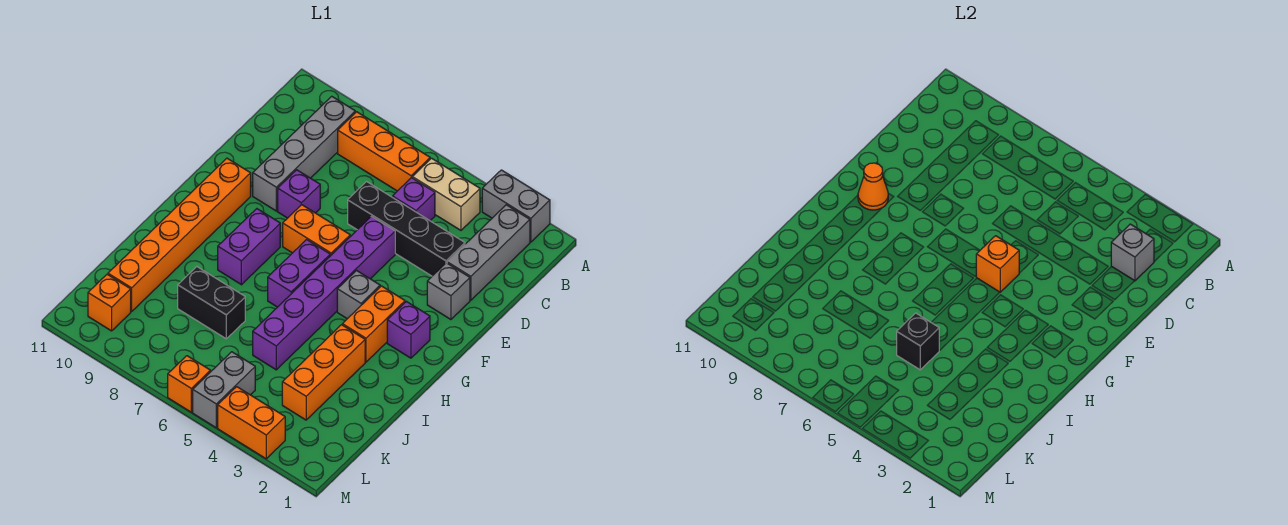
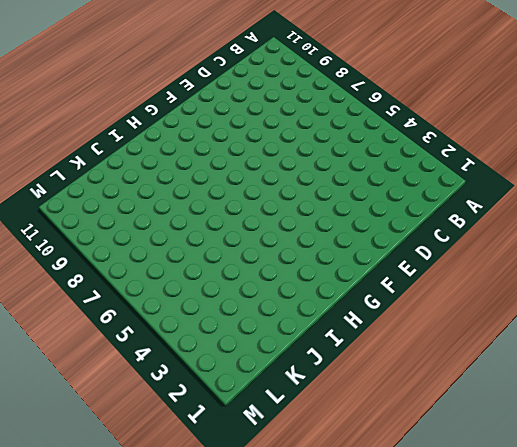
none -> grey brick A2:A3 level 1
none -> grey brick B2:D2 level 1
none -> tan brick B4:B5 level 1

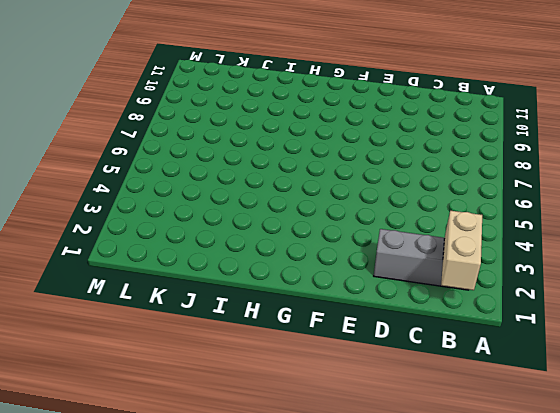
tan brick B1:B2 level 2 -> tan brick B4:B5 level 1
none -> grey brick A2:A3 level 1
none -> orange brick B6:B8 level 1
none -> grey brick B9:E9 level 1

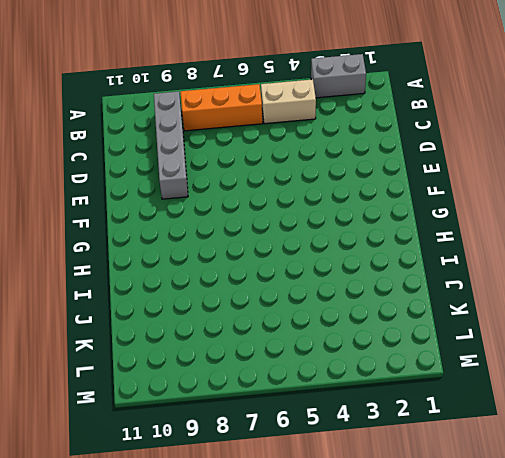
none -> grey brick B2:D2 level 1
none -> purple brick C5 level 1
none -> black brick D3:D6 level 1

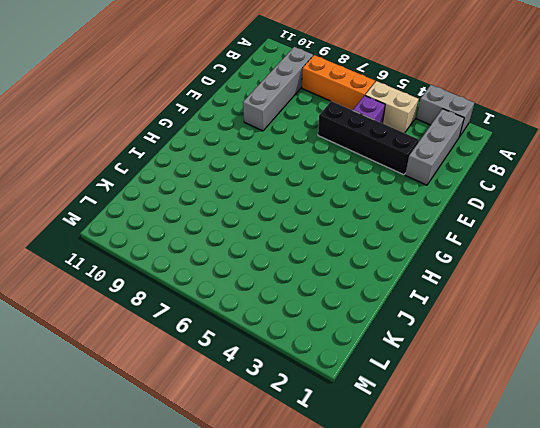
none -> grey brick E2 level 1
none -> purple brick E5:J5 level 1
none -> purple brick E8 level 1

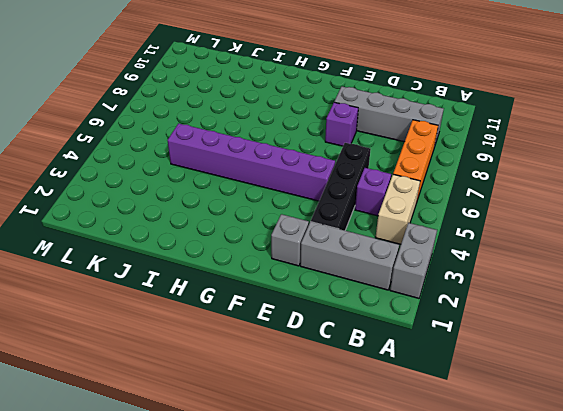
none -> orange brick F6:F7 level 1
none -> orange brick F10:K10 level 1
none -> purple brick G2 level 1

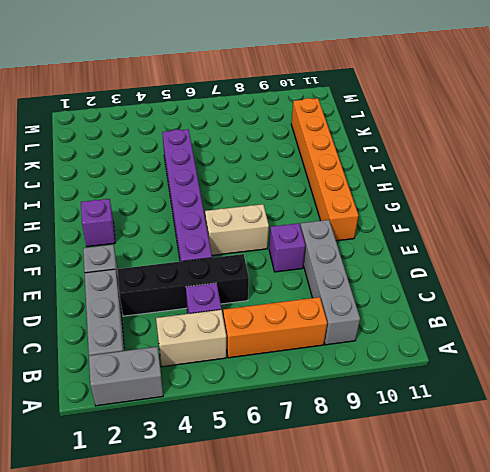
tan brick F6:F7 level 1 -> orange brick F6:F7 level 1
none -> orange brick G3:H3 level 1
none -> grey brick G4 level 1
none -> purple brick G6:H6 level 1

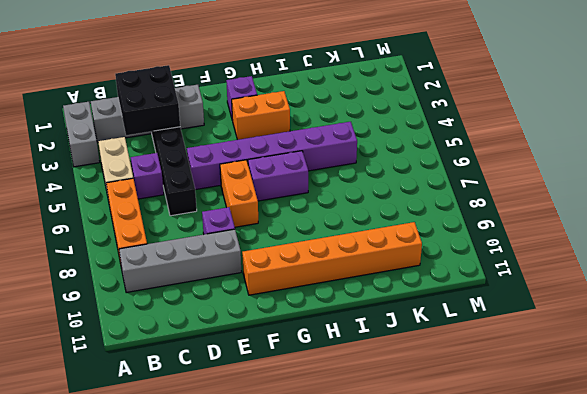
black brick C2:D3 level 2 -> grey brick C2 level 2
none -> grey brick G4 level 1
none -> purple brick G8:H8 level 1
none -> orange brick I3:K3 level 1

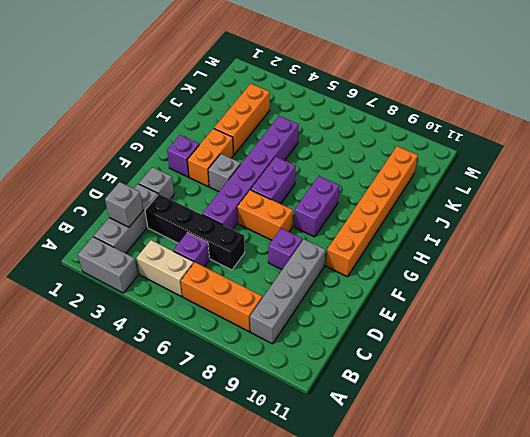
none -> black brick J7:J8 level 1
none -> grey brick L5:M5 level 1
none -> orange brick L10 level 1

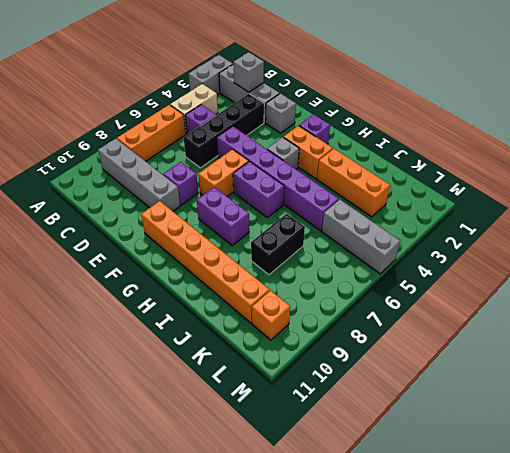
grey brick K5:M5 level 1 -> grey brick L5:M5 level 1
none -> orange brick M3:M4 level 1
none -> orange brick M6 level 1
none -> orange brick F5 level 2

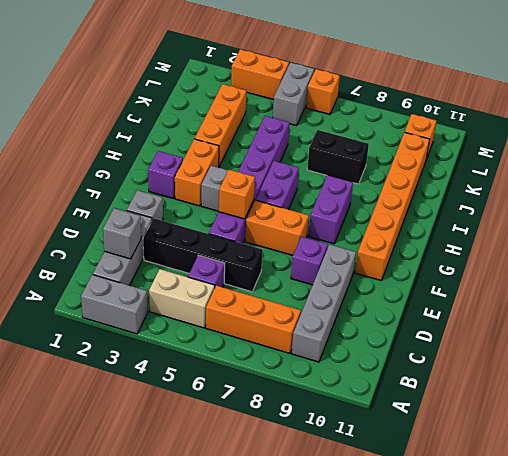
none -> orange cone F10 level 2
none -> black brick J5 level 2

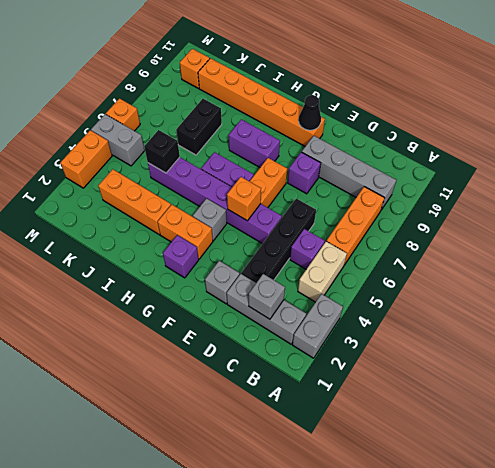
black cone F10 level 2 -> orange cone F10 level 2

